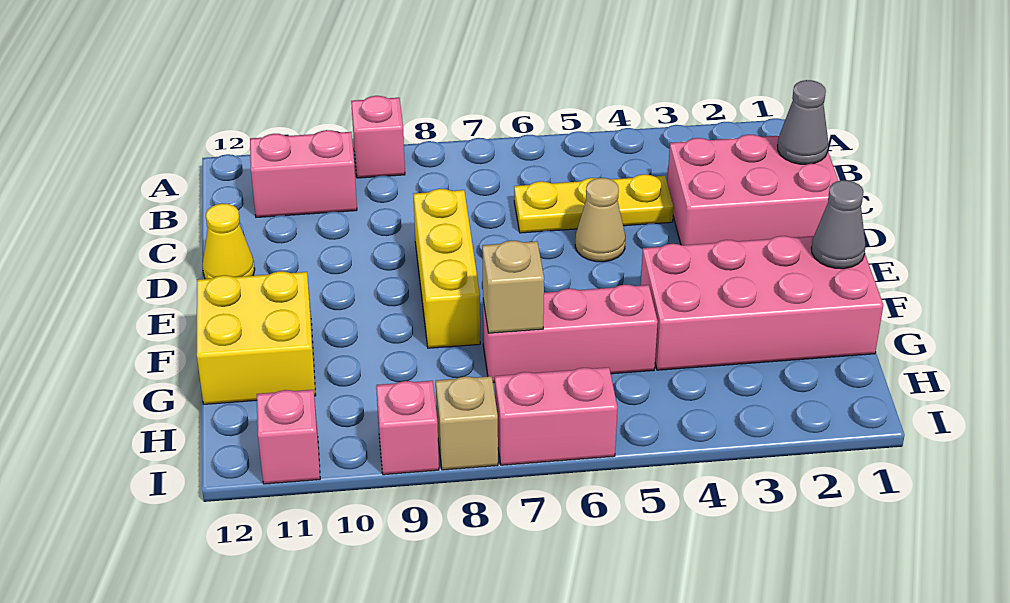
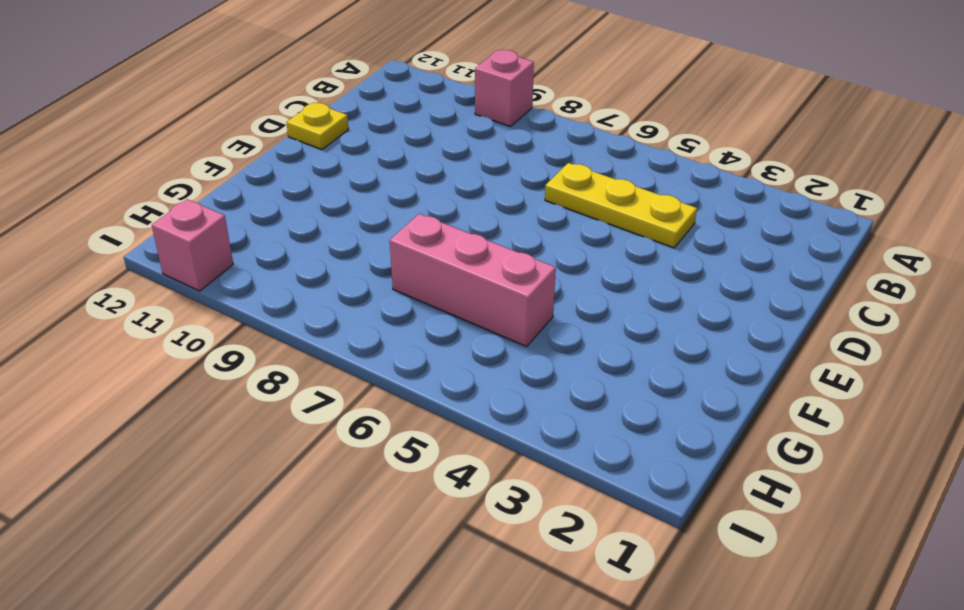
yellow plate D12 level 1 -> yellow cone D12 level 1
none -> pink brick B10:B11 level 1
none -> pink brick C1:D3 level 1
none -> tan cone D5 level 1

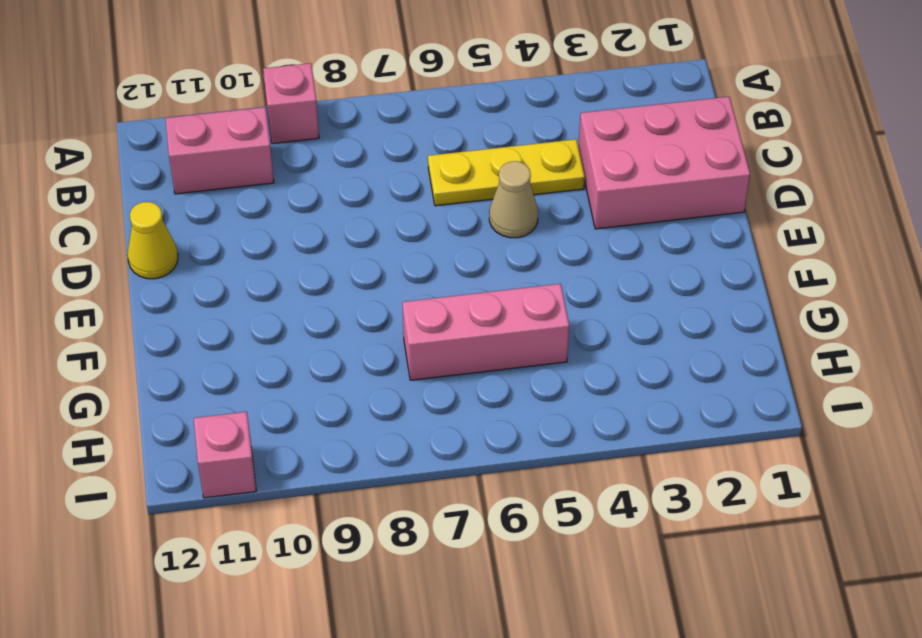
none -> yellow brick D8:F8 level 1
none -> pink brick F1:G4 level 1
none -> yellow brick F11:G12 level 1

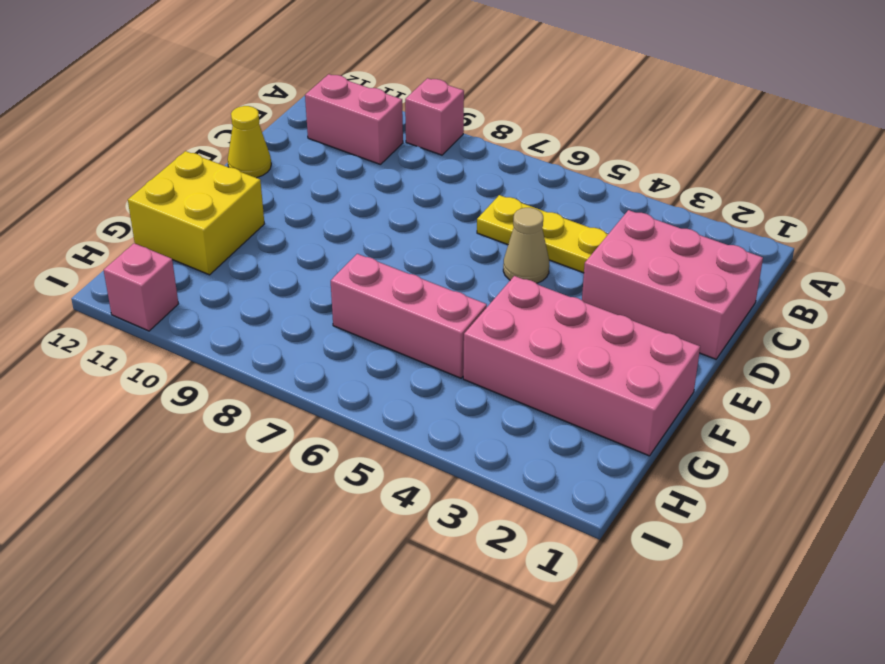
none -> yellow brick D8:F8 level 1
none -> pink brick I6:I7 level 1
none -> tan brick I8 level 1

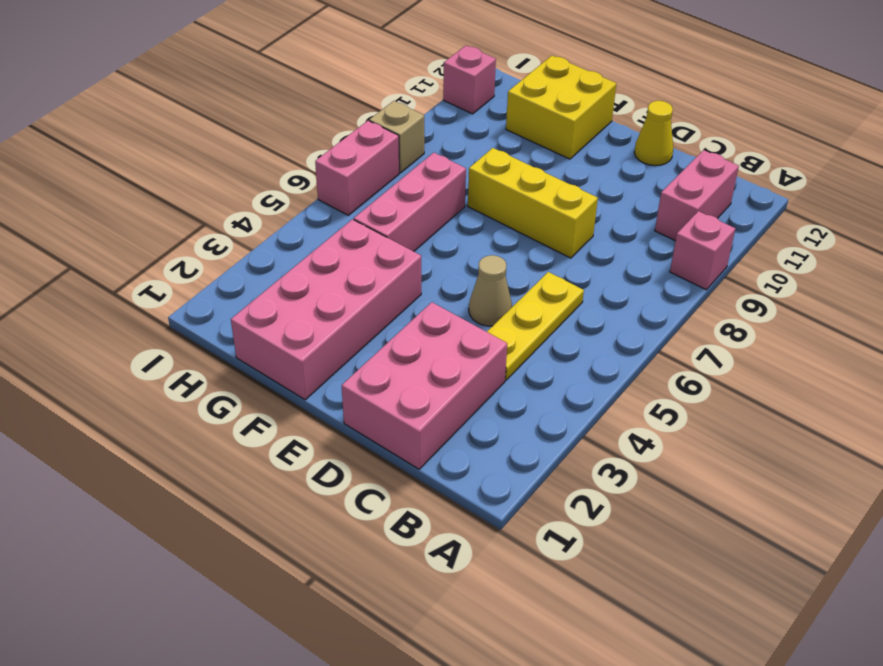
none -> pink brick I9 level 1
none -> grey cone C1 level 2
none -> grey cone F1 level 2

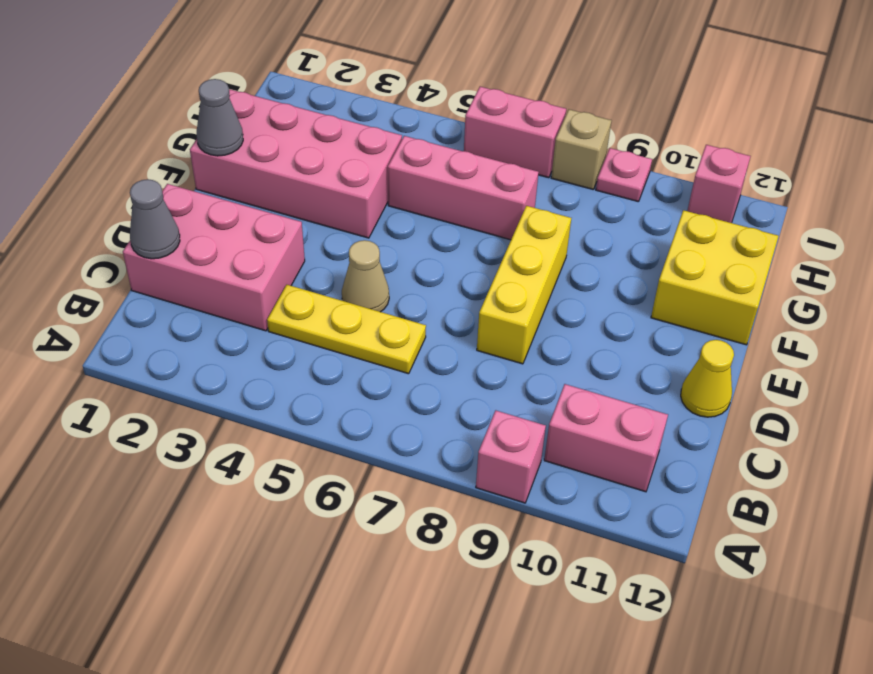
pink plate I9 level 1 -> pink brick I9 level 1
none -> tan brick G7 level 2

